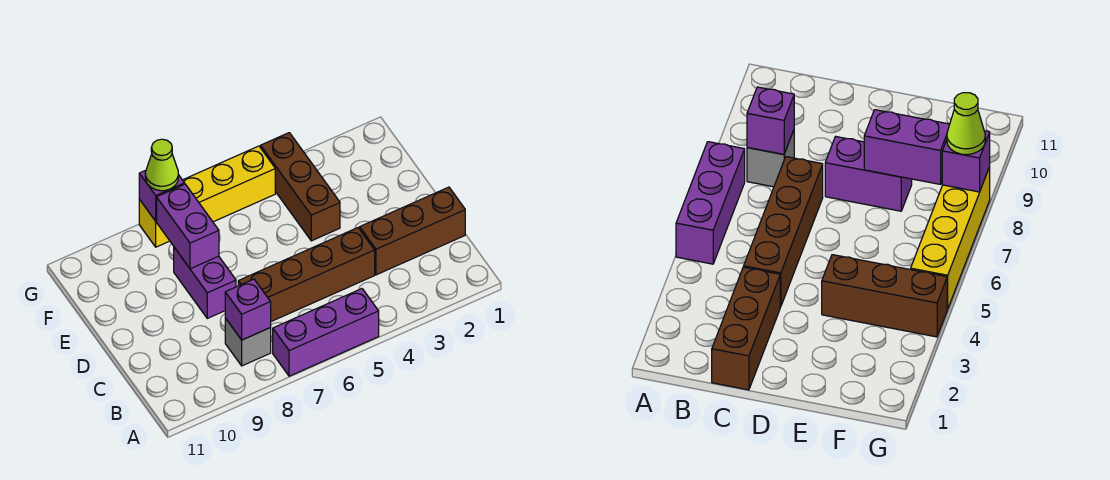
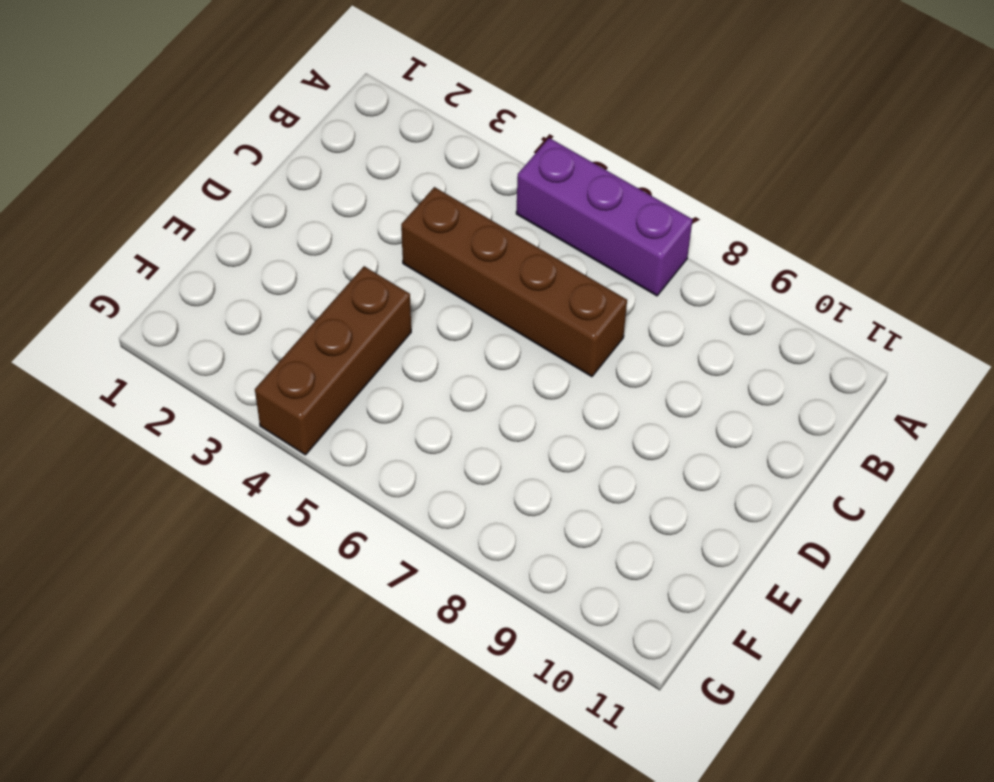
none -> grey brick B8 level 1
none -> brown brick C1:C3 level 1

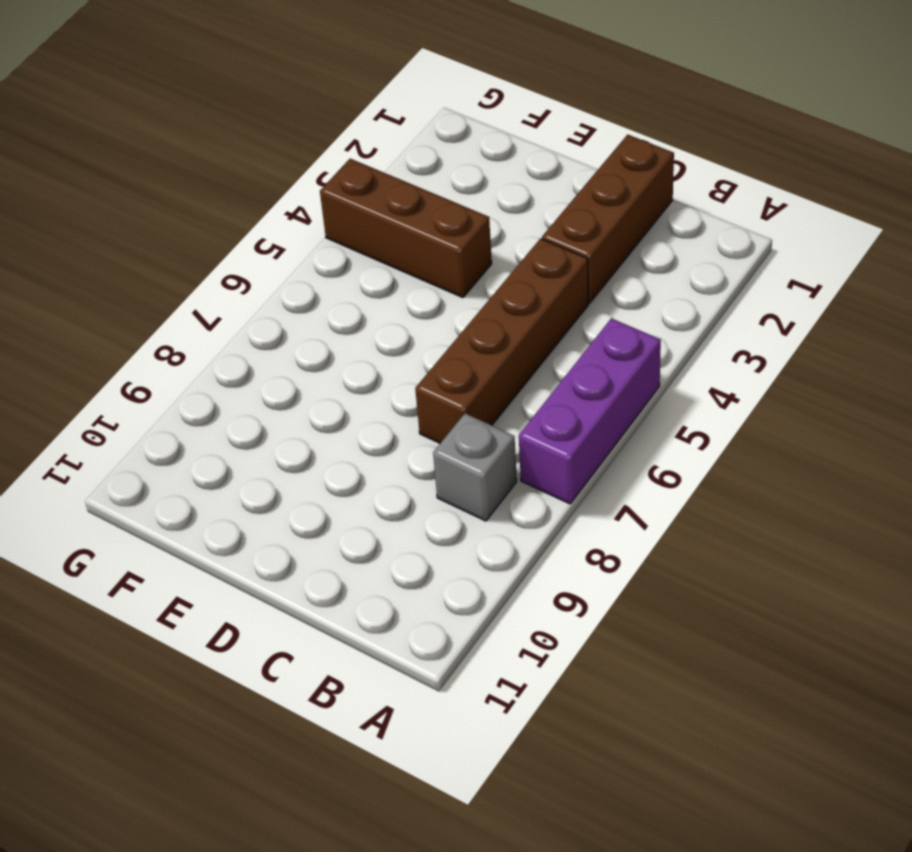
none -> purple brick D8:E8 level 1
none -> yellow brick G5:G8 level 1

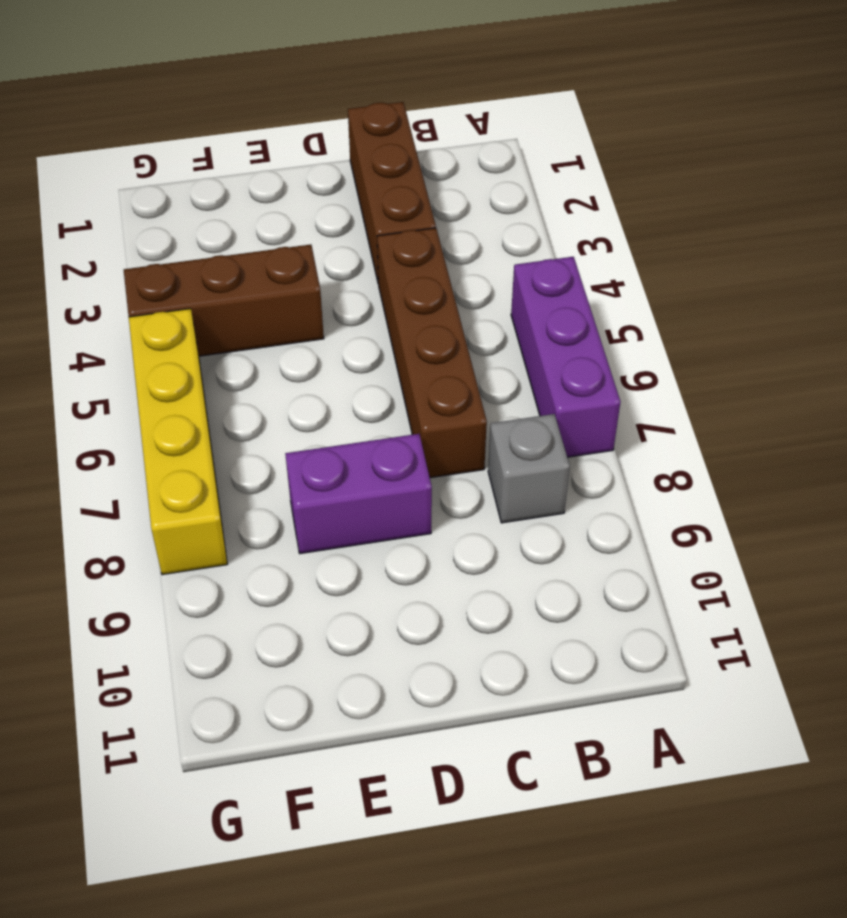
none -> purple brick B8 level 2
none -> purple brick E8:F8 level 2

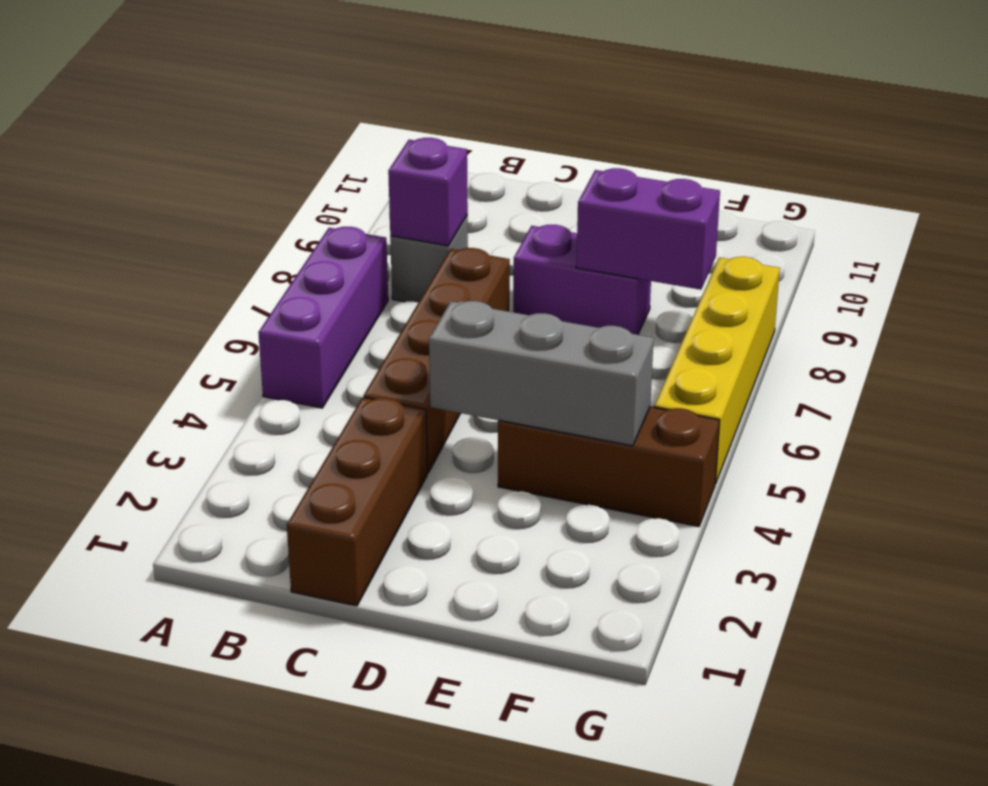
grey brick D4:F4 level 2 -> none
none -> purple brick G8 level 2
none -> lime cone G8 level 3

